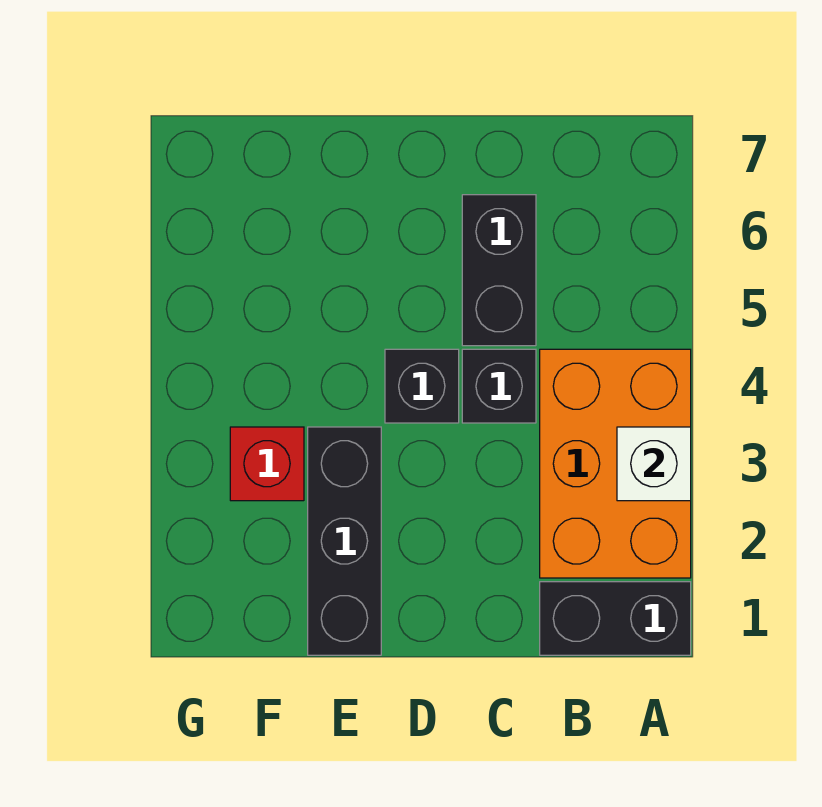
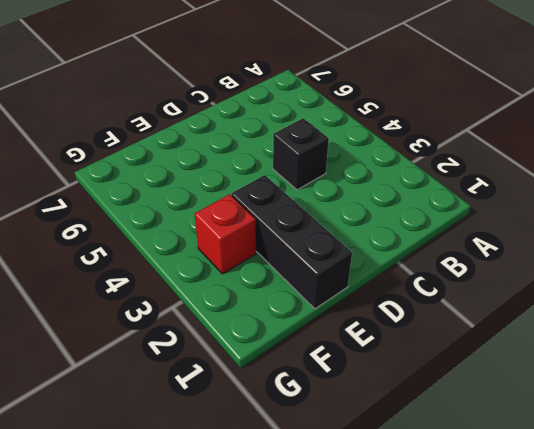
none -> black brick A1:B1 level 1
none -> orange brick A2:B4 level 1

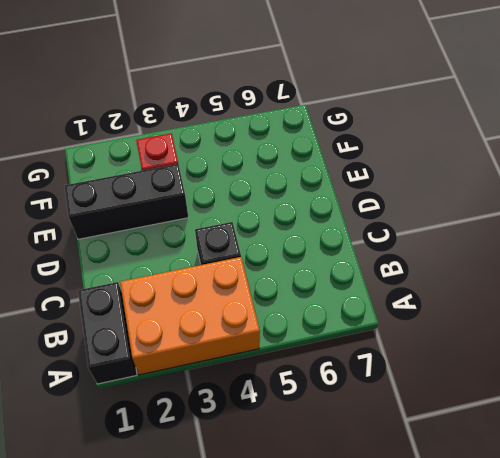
none -> black brick C5:C6 level 1
none -> black brick D4 level 1

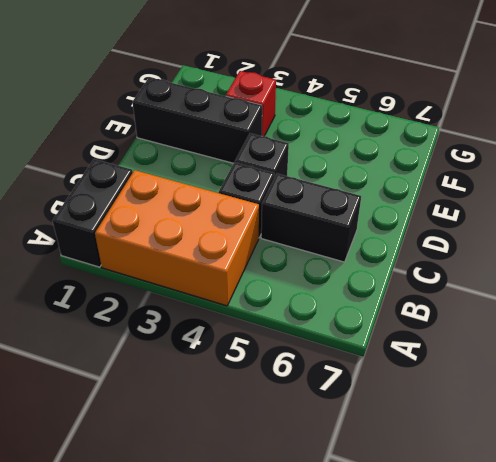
none -> white brick A3 level 2

